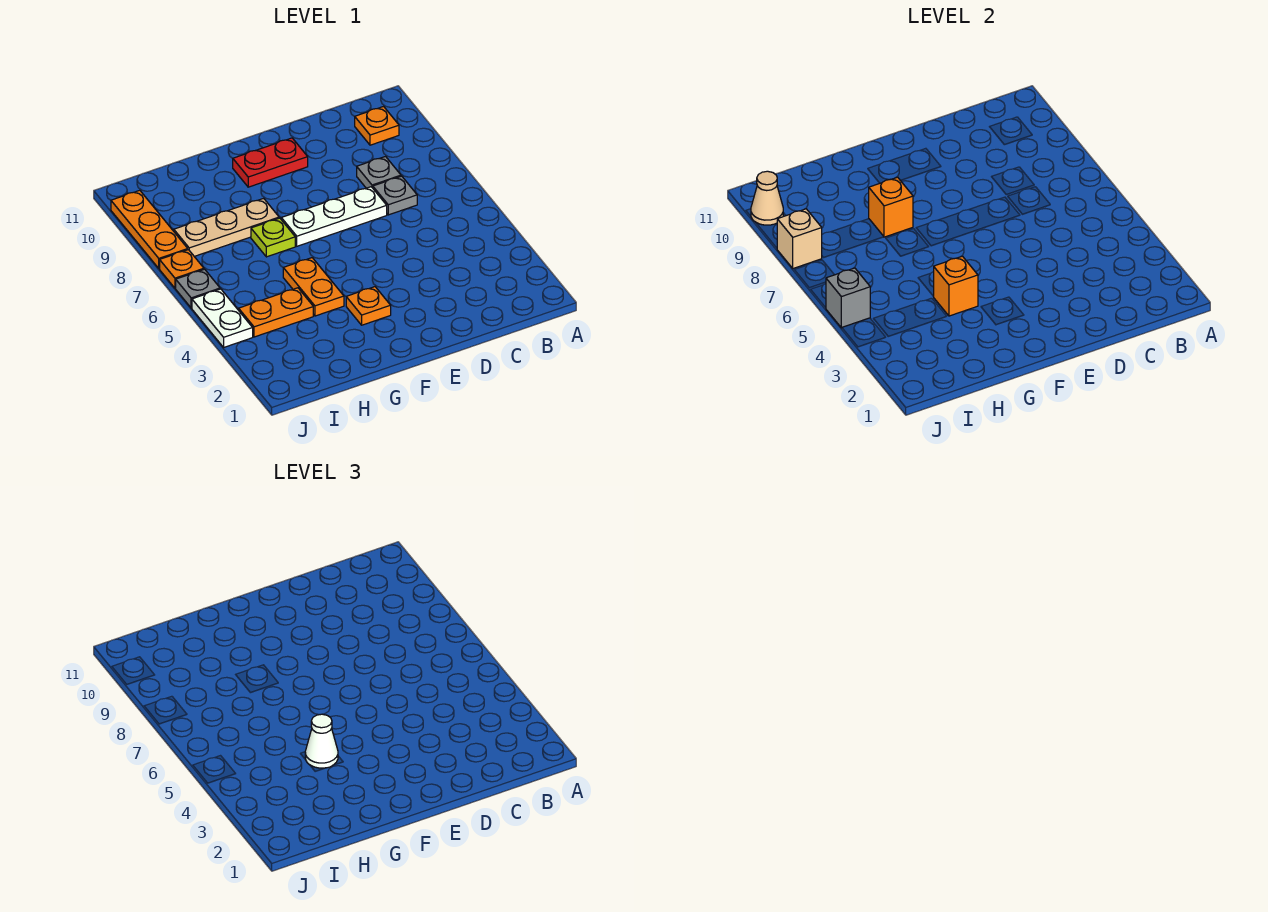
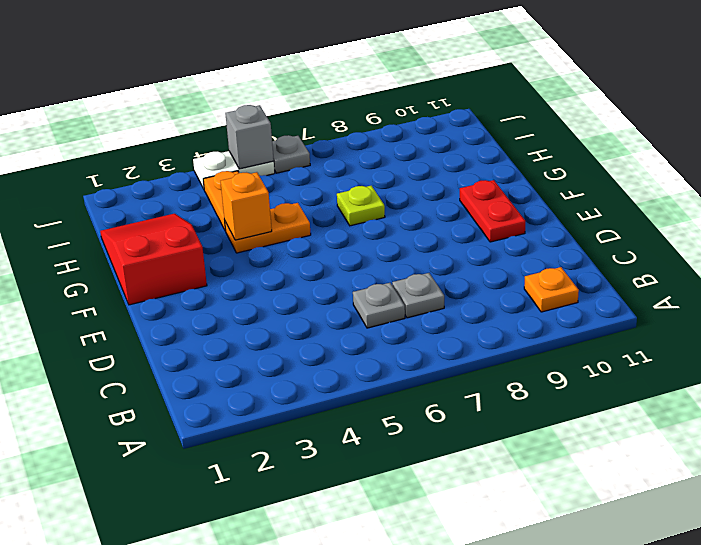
grey plate C6 level 1 -> grey plate C8 level 1
red slope F1:H2 level 1 top F -> none
none -> white plate D7:F7 level 1
none -> orange plate F3 level 1
none -> tan plate G8:I8 level 1

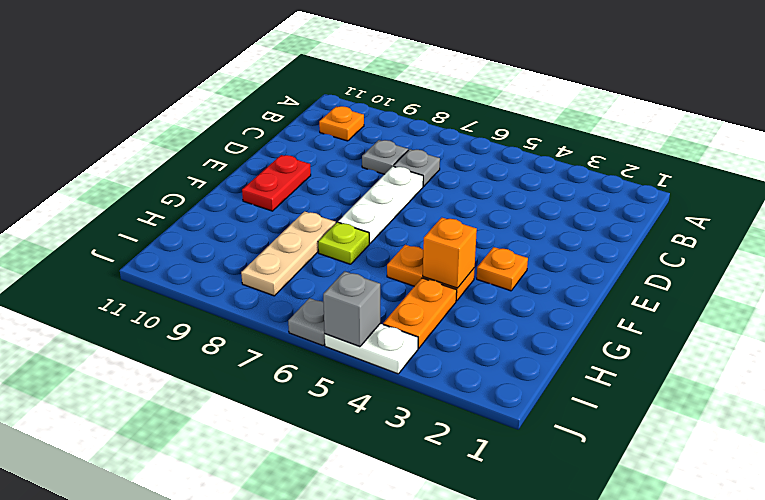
none -> orange plate J7 level 1
none -> orange plate J8:J10 level 1
none -> orange brick G8 level 2

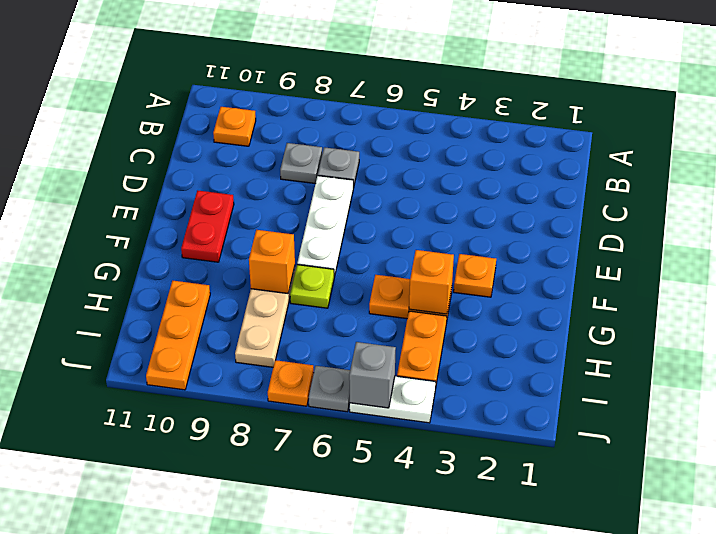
orange plate H10:J10 level 1 -> orange plate J8:J10 level 1
none -> tan brick J8 level 2
none -> tan cone J10 level 2
none -> white cone G4 level 3

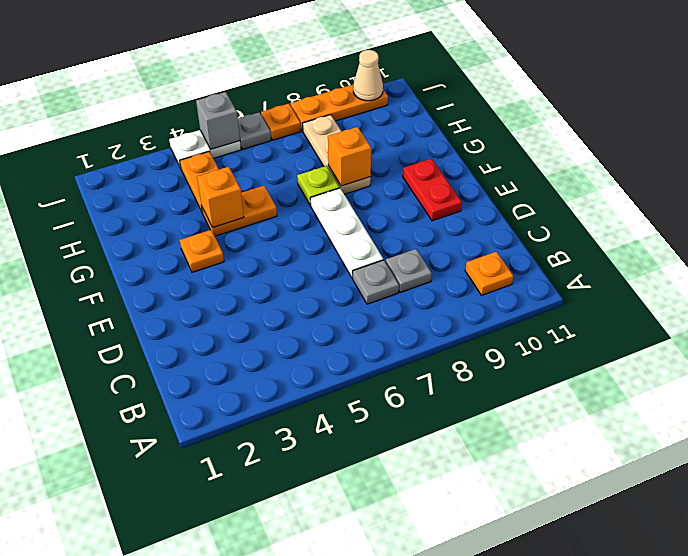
none -> tan brick J8 level 2
none -> white cone G4 level 3

